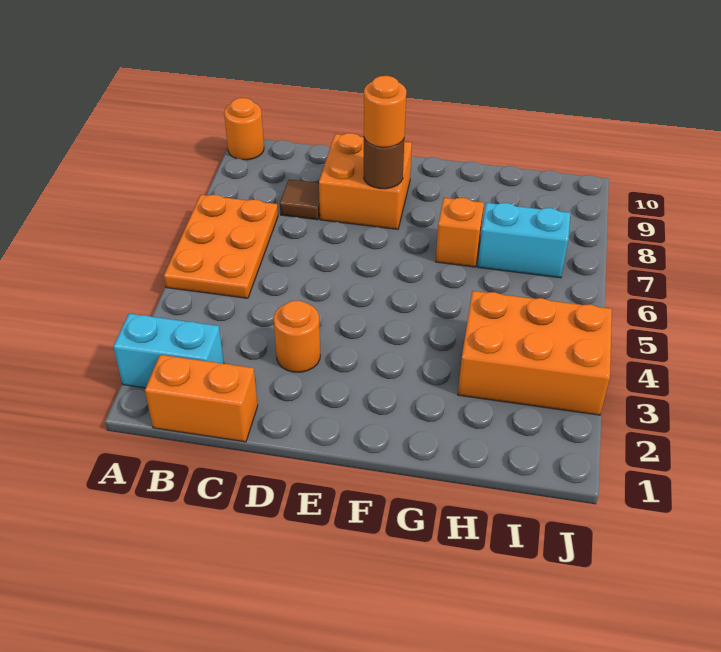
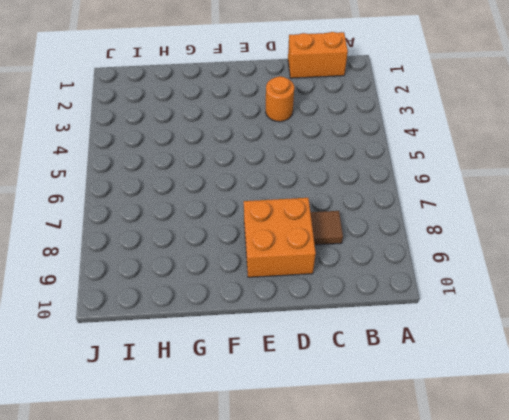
none -> cyan brick A2:B2 level 1
none -> orange plate A5:B7 level 1
none -> orange round brick A10 level 1

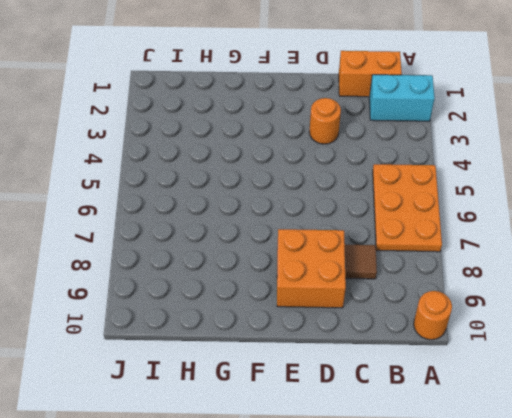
none -> orange brick G7 level 1
none -> orange brick H3:J4 level 1
none -> cyan brick H7:I7 level 1

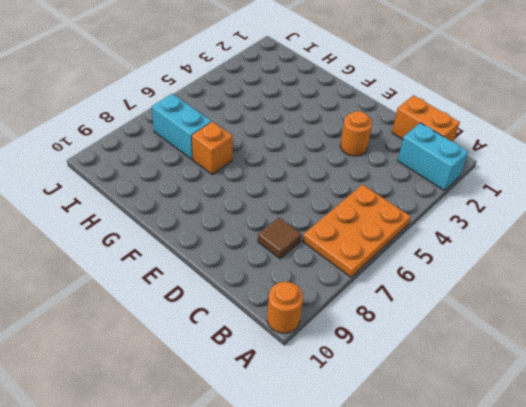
none -> orange brick D8:E9 level 1
none -> orange brick H3:J4 level 1
none -> brown round brick E8 level 2

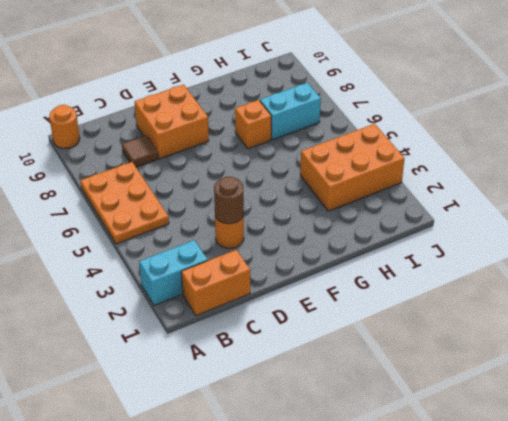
brown round brick D3 level 2 -> brown round brick E8 level 2
none -> orange round brick E8 level 3

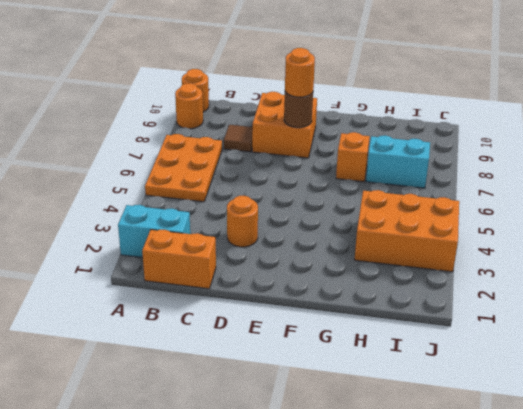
orange round brick A9 level 1 -> none

